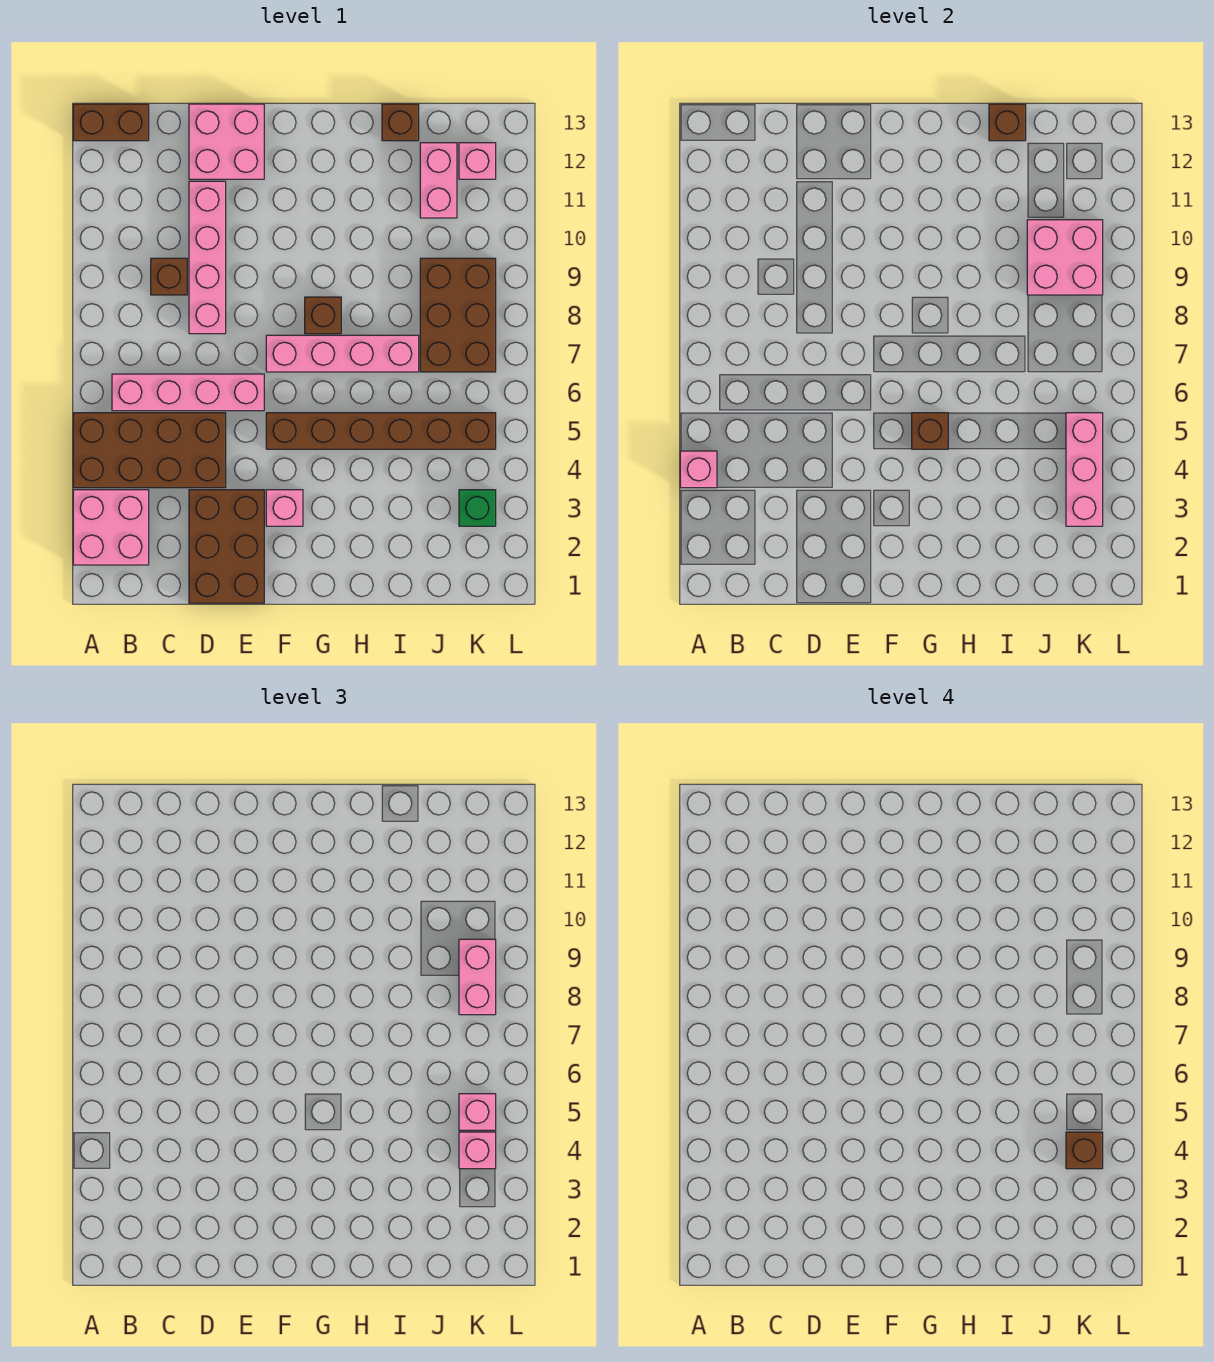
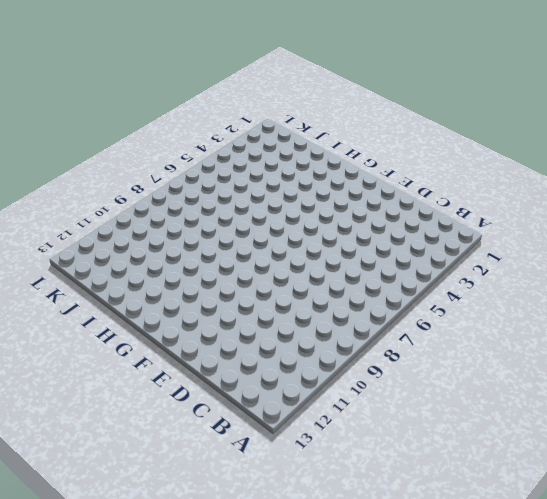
none -> pink brick A2:B3 level 1
none -> brown brick A4:D5 level 1
none -> brown brick A13:B13 level 1

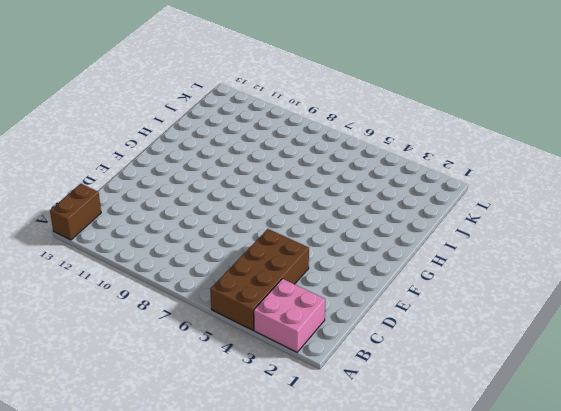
none -> pink brick B6:E6 level 1
none -> brown brick C9 level 1
none -> brown brick D1:E3 level 1

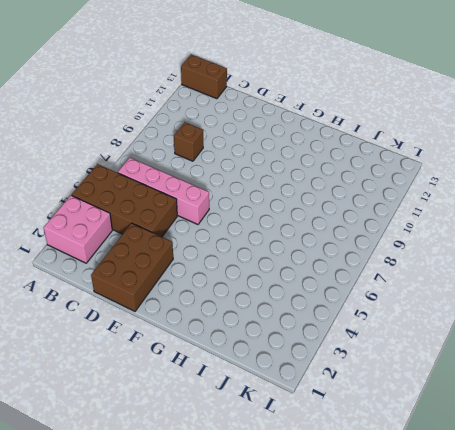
none -> pink brick D8:D11 level 1
none -> pink brick D12:E13 level 1
none -> pink brick F3 level 1

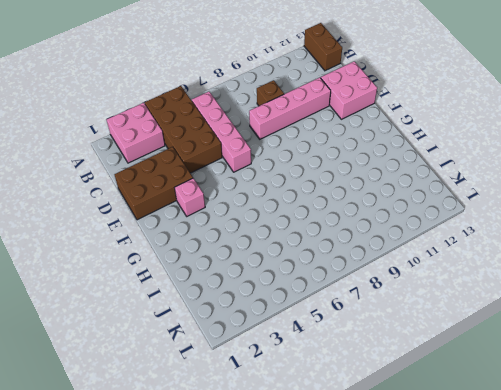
none -> brown brick F5:K5 level 1
none -> pink brick F7:I7 level 1
none -> brown brick G8 level 1

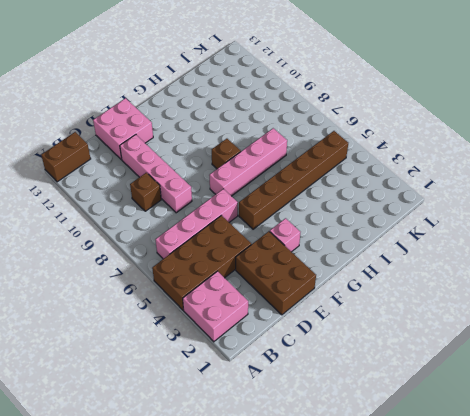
none -> brown brick I13 level 1
none -> brown brick J7:K9 level 1
none -> pink brick J11:J12 level 1

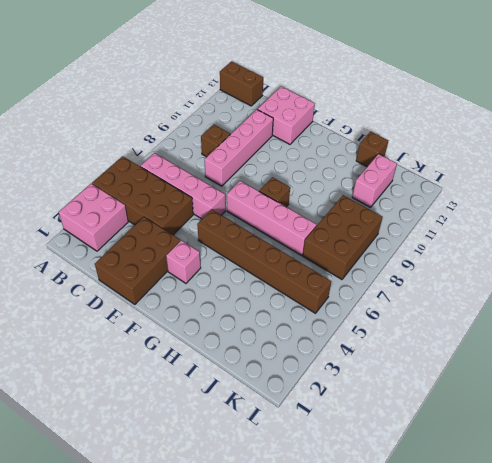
none -> green brick K3 level 1
none -> pink brick K12 level 1
none -> pink brick A4 level 2

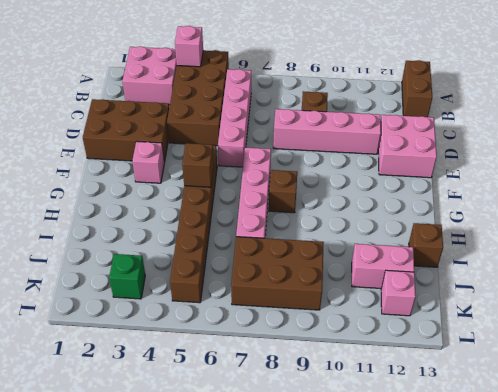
none -> brown brick I13 level 2
none -> pink brick J9:K10 level 2
none -> pink brick K3:K5 level 2

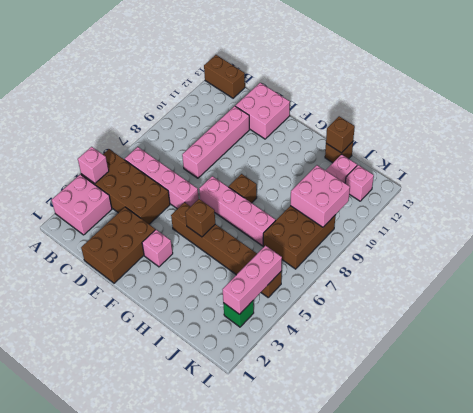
none -> brown brick C9 level 1
none -> pink brick K4 level 3
none -> pink brick K5 level 3

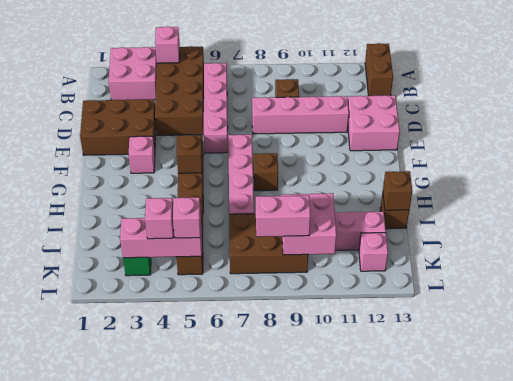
none -> brown brick K4 level 4

